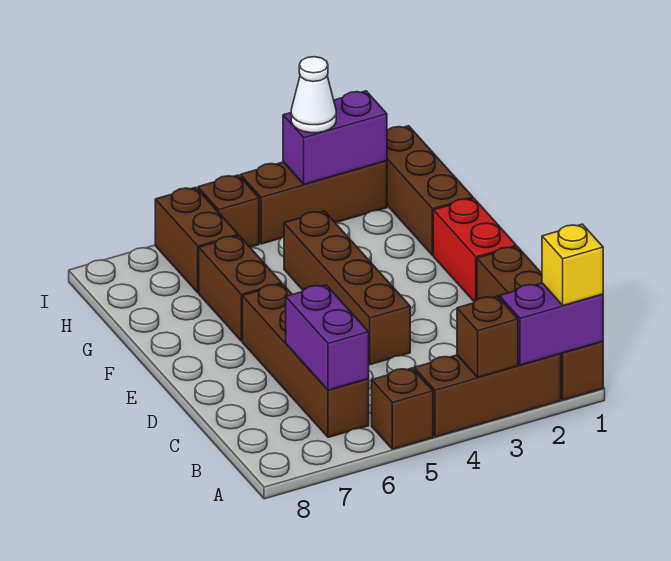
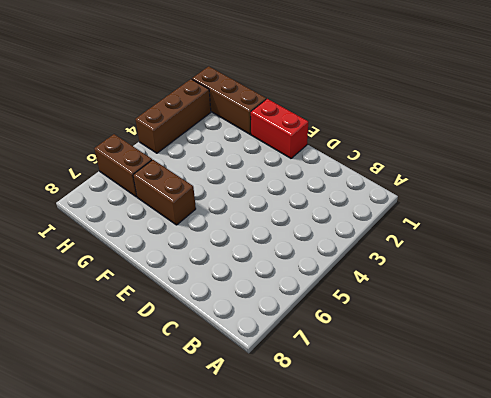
none -> brown brick A1:D1 level 1
none -> brown brick A2:A4 level 1
none -> brown brick A5 level 1

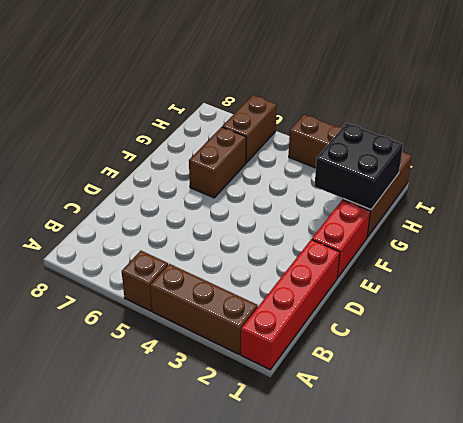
red brick A1:D1 level 1 -> brown brick A1:D1 level 1
black brick G1:H2 level 2 -> none
none -> brown brick B6:E6 level 1
none -> brown brick D4:G4 level 1
none -> brown brick I5 level 1

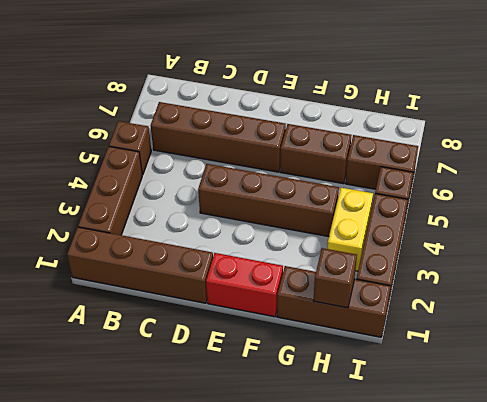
brown brick H1 level 2 -> brown brick A3 level 2
yellow brick H3:H4 level 1 -> none
none -> purple brick A1:A2 level 2
none -> purple brick B6:C6 level 2
none -> purple brick I2:I3 level 2

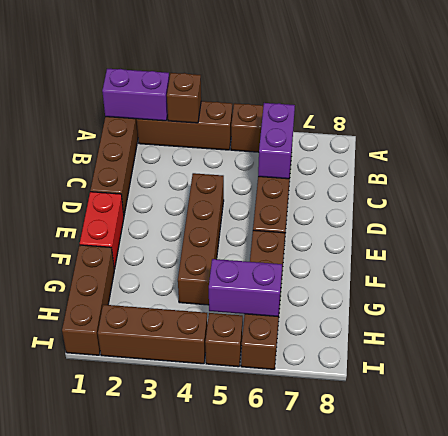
purple brick H5:H6 level 2 -> purple brick I2:I3 level 2
none -> yellow brick A1 level 3
none -> white cone I3 level 3

